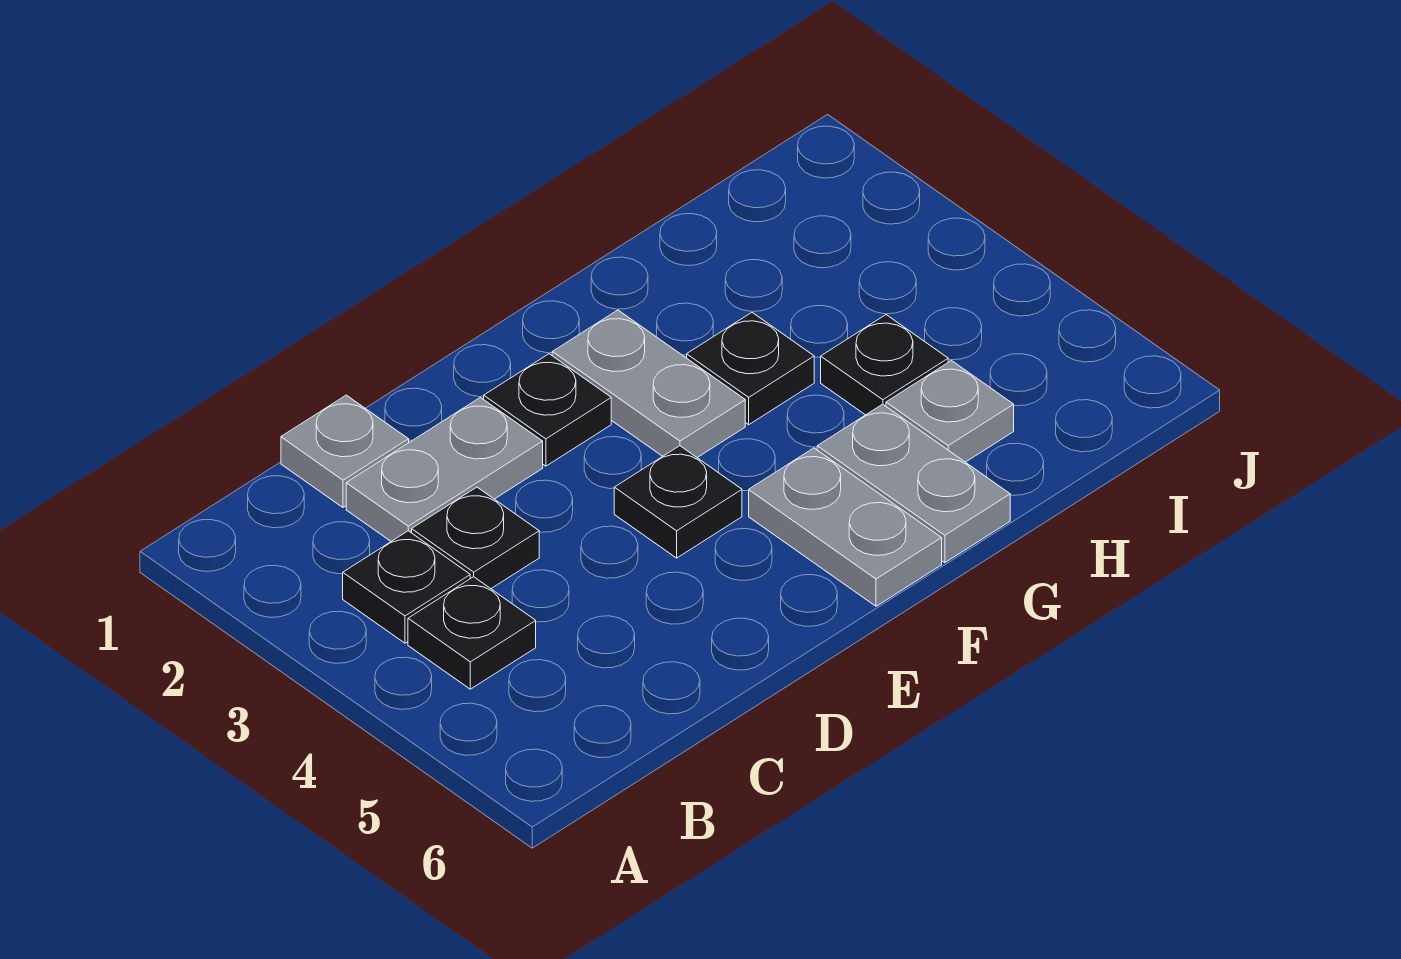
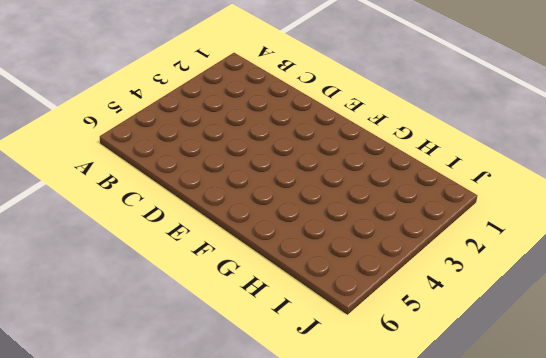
none -> black plate B3 level 1
none -> black plate B4 level 1
none -> grey plate C1 level 1

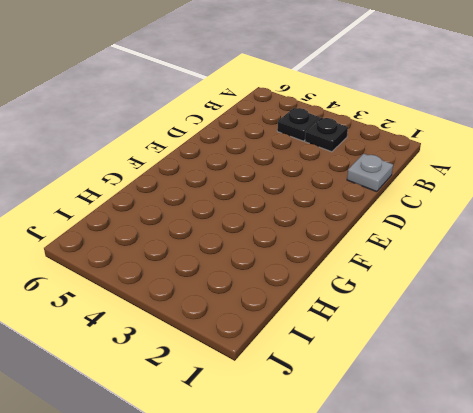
none -> grey plate C2:D2 level 1
none -> black plate C3 level 1
none -> black plate E2 level 1

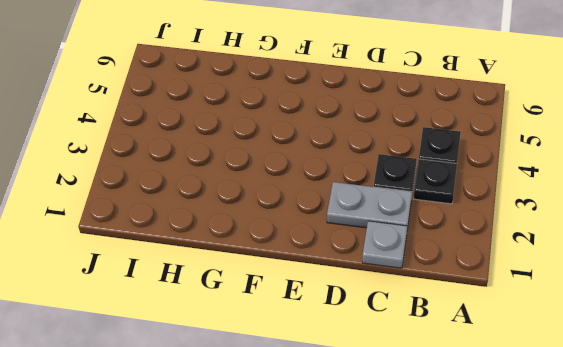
none -> black plate E2 level 1
none -> black plate E4 level 1
none -> grey plate F2:F3 level 1

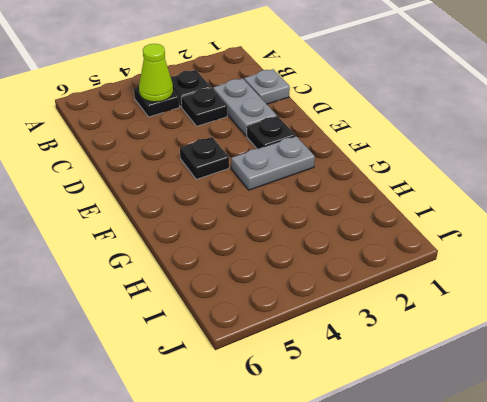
lime cone B4 level 2 -> none
none -> grey plate F5:F6 level 1
none -> black plate G3 level 1
none -> grey plate G5:G6 level 1

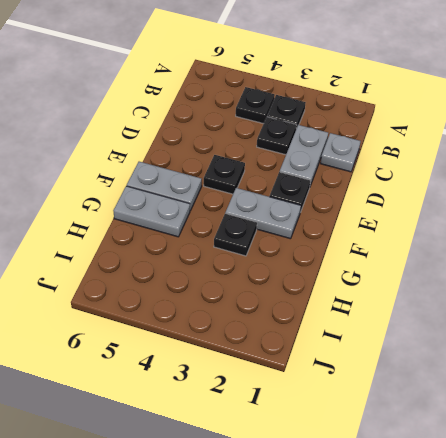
none -> black plate H4 level 1
none -> grey plate H5 level 1

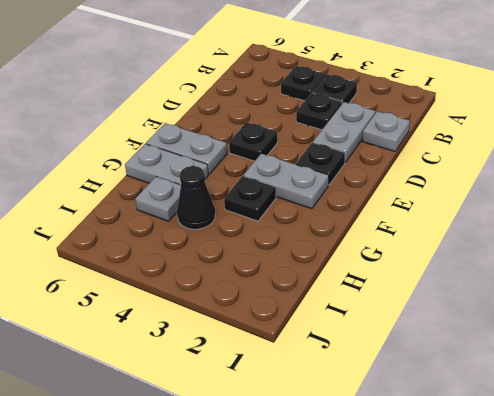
black cone H4 level 1 -> black plate H4 level 1

